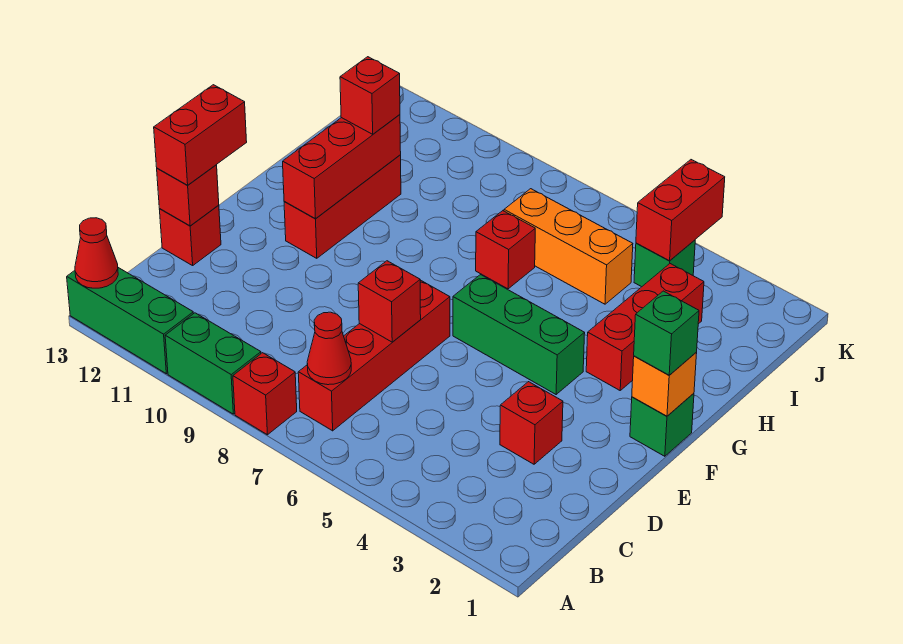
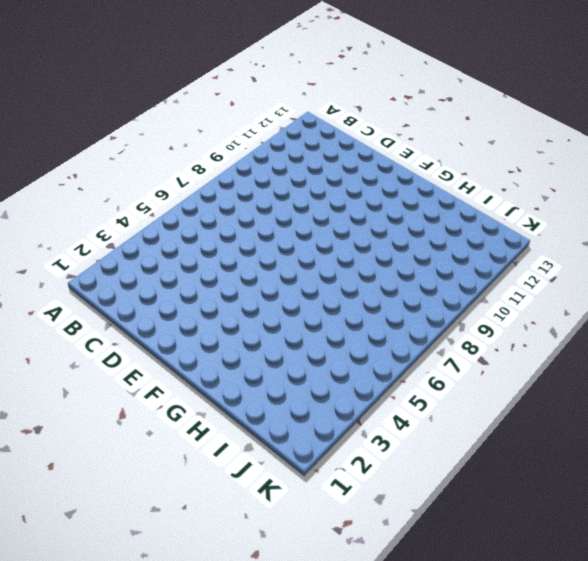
none -> red brick A8 level 1
none -> green brick A9:A10 level 1
none -> green brick A11:A13 level 1

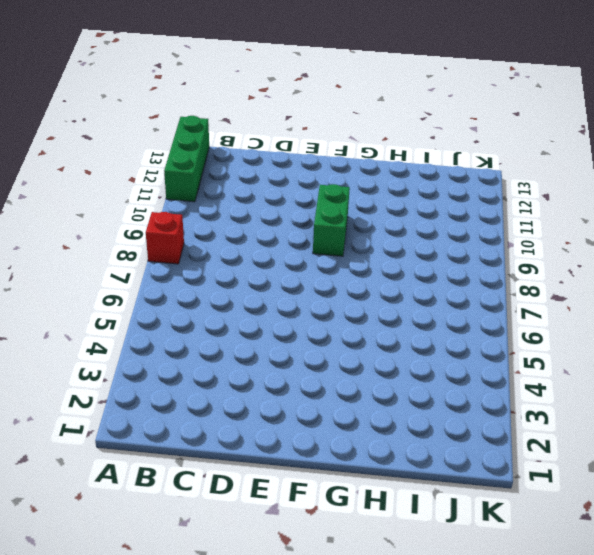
green brick F9:F10 level 1 -> green brick A9:A10 level 1
none -> red brick B7:E7 level 1
none -> red brick D3 level 1
none -> red brick D13 level 1

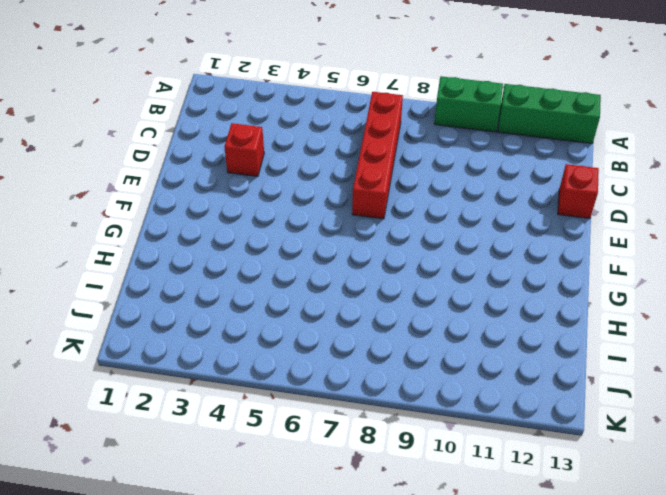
none -> red brick A8 level 1
none -> green brick F1 level 1
none -> green brick F4:F6 level 1

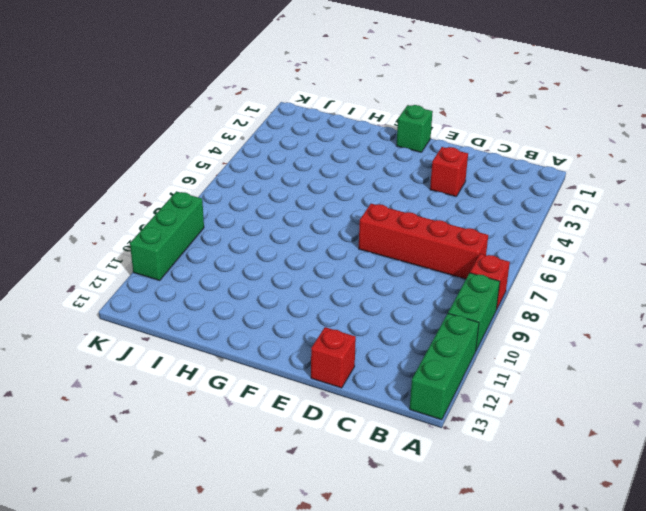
green brick K9:K11 level 1 -> green brick F4:F6 level 1
none -> red brick F11:H11 level 1
none -> red brick G3:I3 level 1
none -> red brick H7 level 1

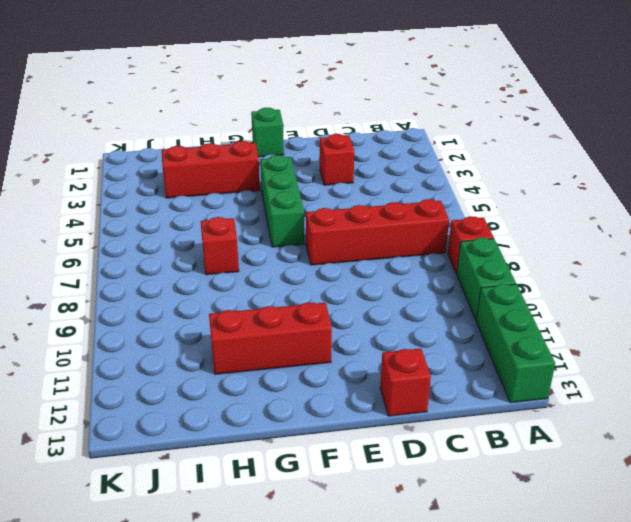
none -> orange brick I5:I7 level 1
none -> green brick J4 level 1
none -> red cone A13 level 2

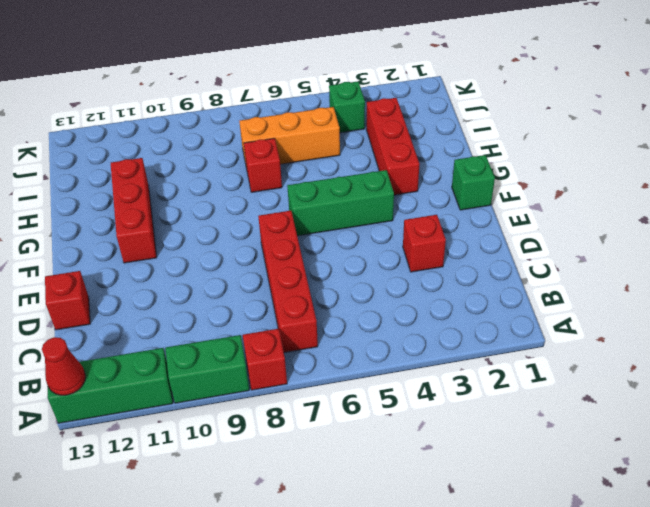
none -> red cone B7 level 2
none -> red brick D7 level 2
none -> red brick D13 level 2

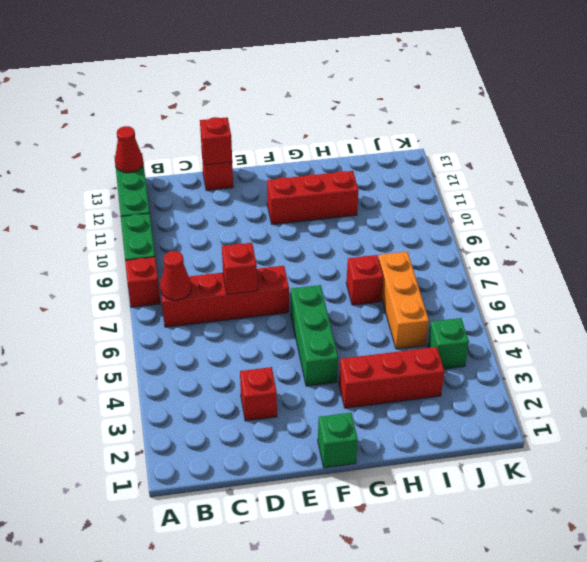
none -> orange brick F1 level 2
none -> red brick F11:H11 level 2
none -> red brick J4:K4 level 2

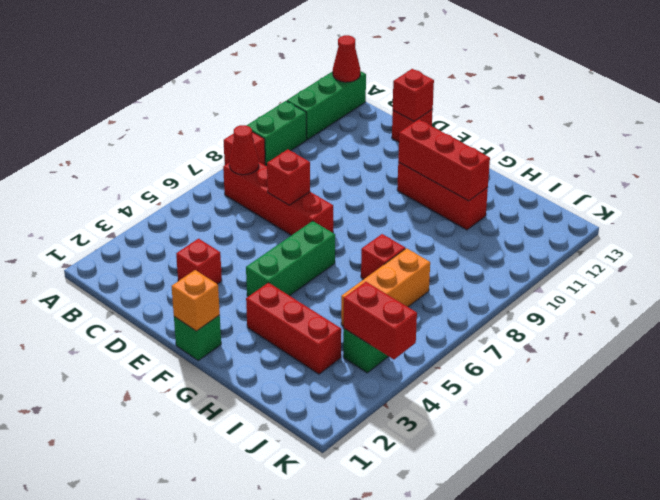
none -> red brick D13:E13 level 3
none -> green brick F1 level 3
none -> red brick H11 level 3

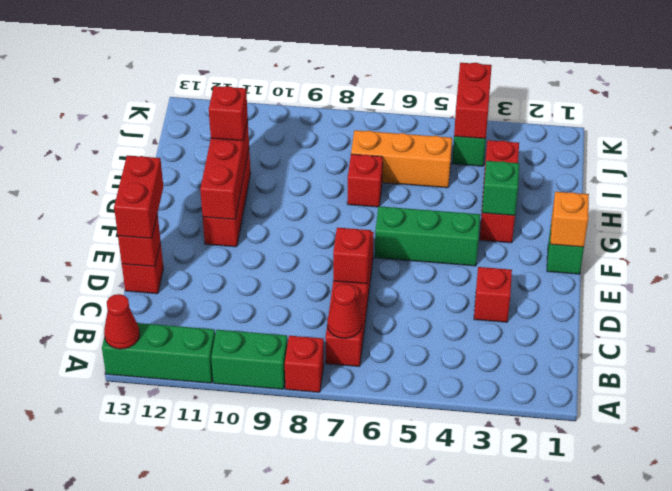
green brick G3 level 2 -> green brick F1 level 3

